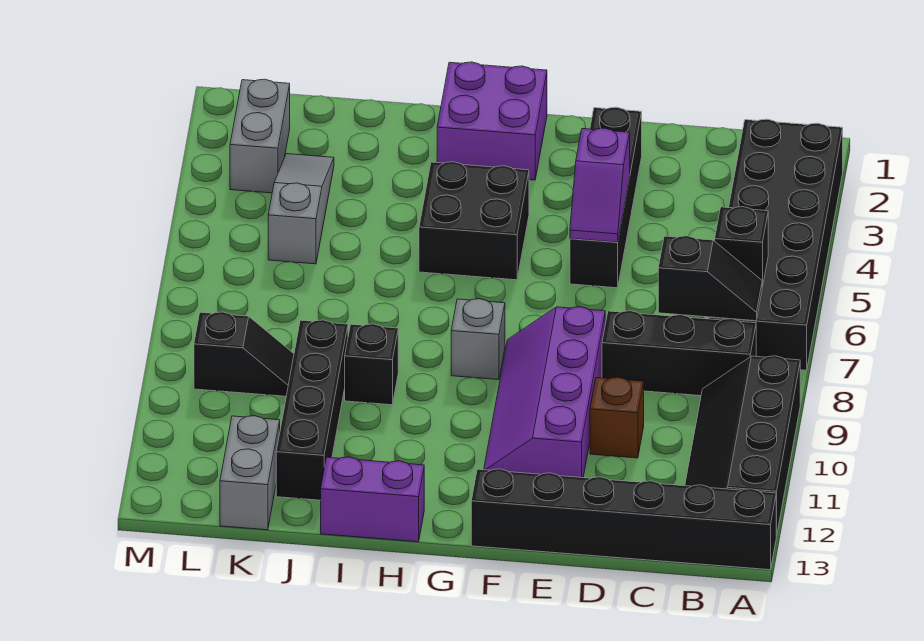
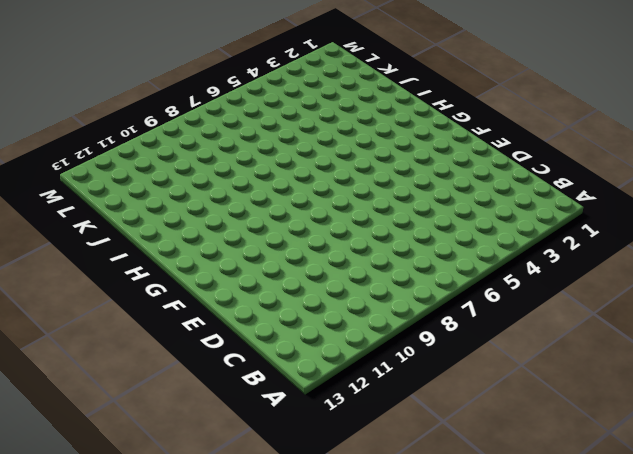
none -> black brick A2:B7 level 1
none -> black slope A9:B12 level 1 top A
none -> black brick A13:F13 level 1

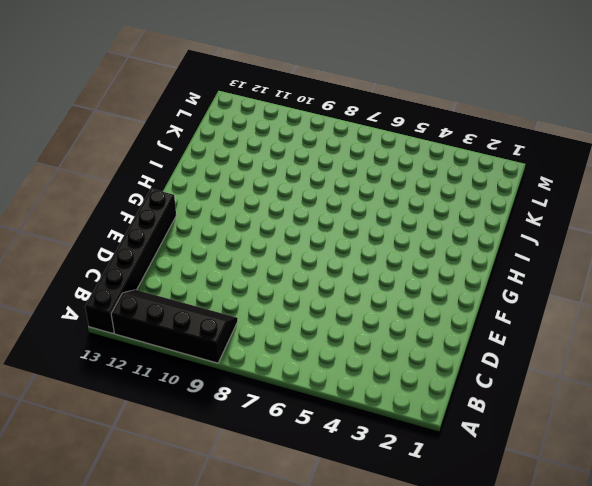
none -> black brick A2:B7 level 1
none -> black brick B8:D8 level 1
none -> brown brick D10 level 1

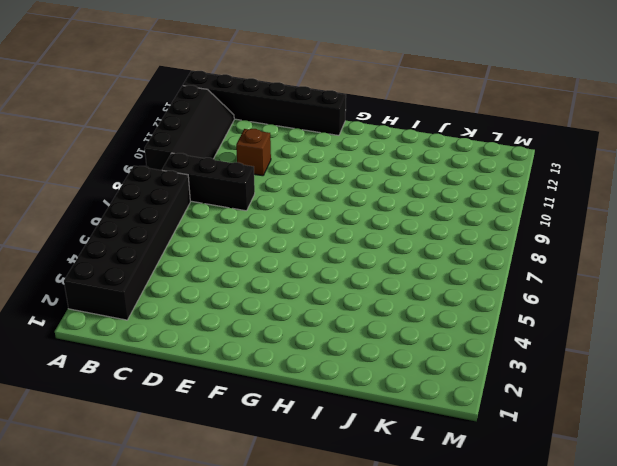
none -> black brick E2:E5 level 1
none -> purple slope E8:F11 level 1 top E
none -> purple brick G1:H2 level 1

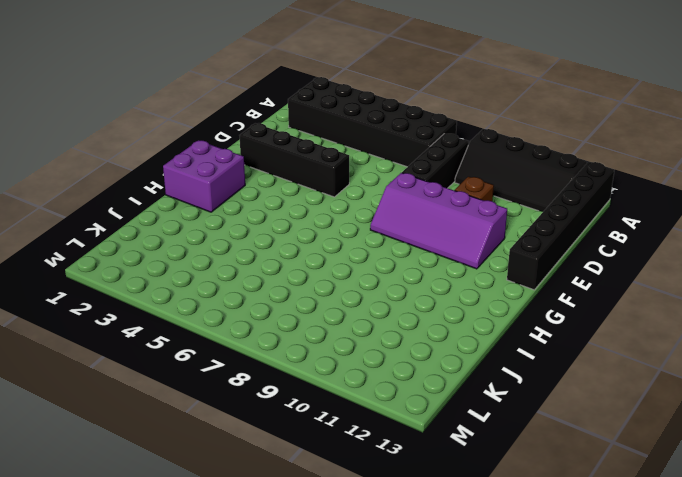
none -> black brick G4:H5 level 1
none -> grey brick G8 level 1
none -> purple brick H13:I13 level 1

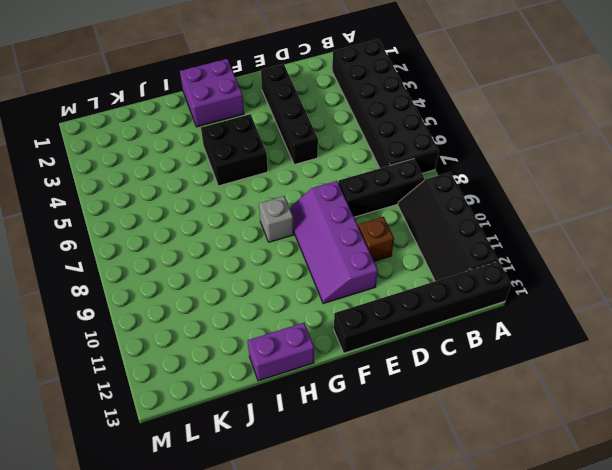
none -> black brick I9 level 1
none -> black brick J9:J12 level 1
none -> grey slope K3:K5 level 1 top 5

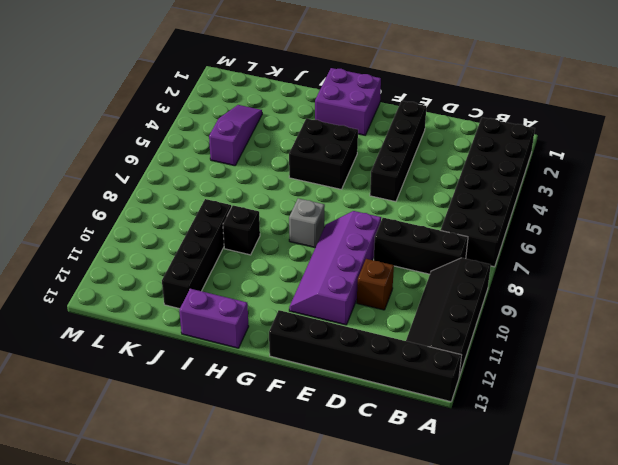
purple slope K3:K5 level 1 top 5 -> grey slope K3:K5 level 1 top 5
none -> black slope K9:L9 level 1 top L
none -> grey brick K12:K13 level 1
none -> grey brick L2:L3 level 1

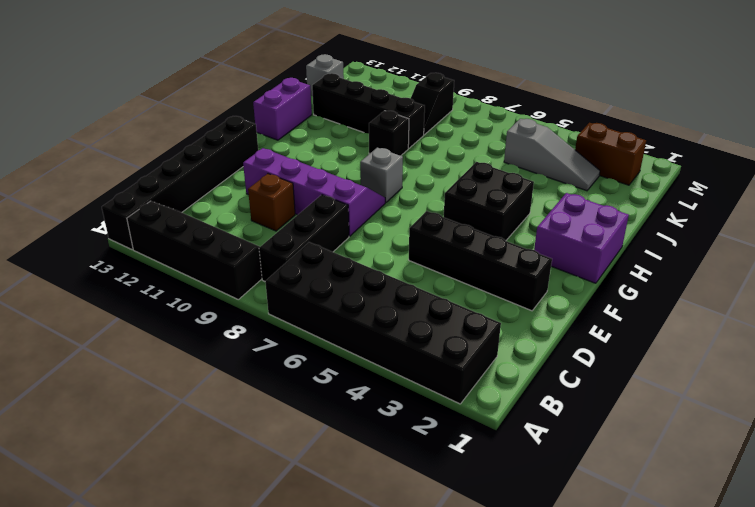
grey brick K13 level 1 -> grey brick K12:K13 level 1
brown brick L2:L3 level 1 -> grey brick L2:L3 level 1
none -> black brick B6 level 2
none -> black slope B7:C7 level 2 top C
none -> purple slope E4:E5 level 2 top 4

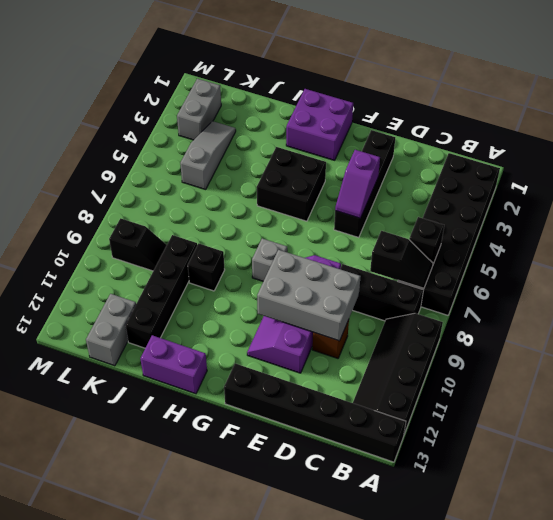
grey brick D9:F10 level 2 -> none

